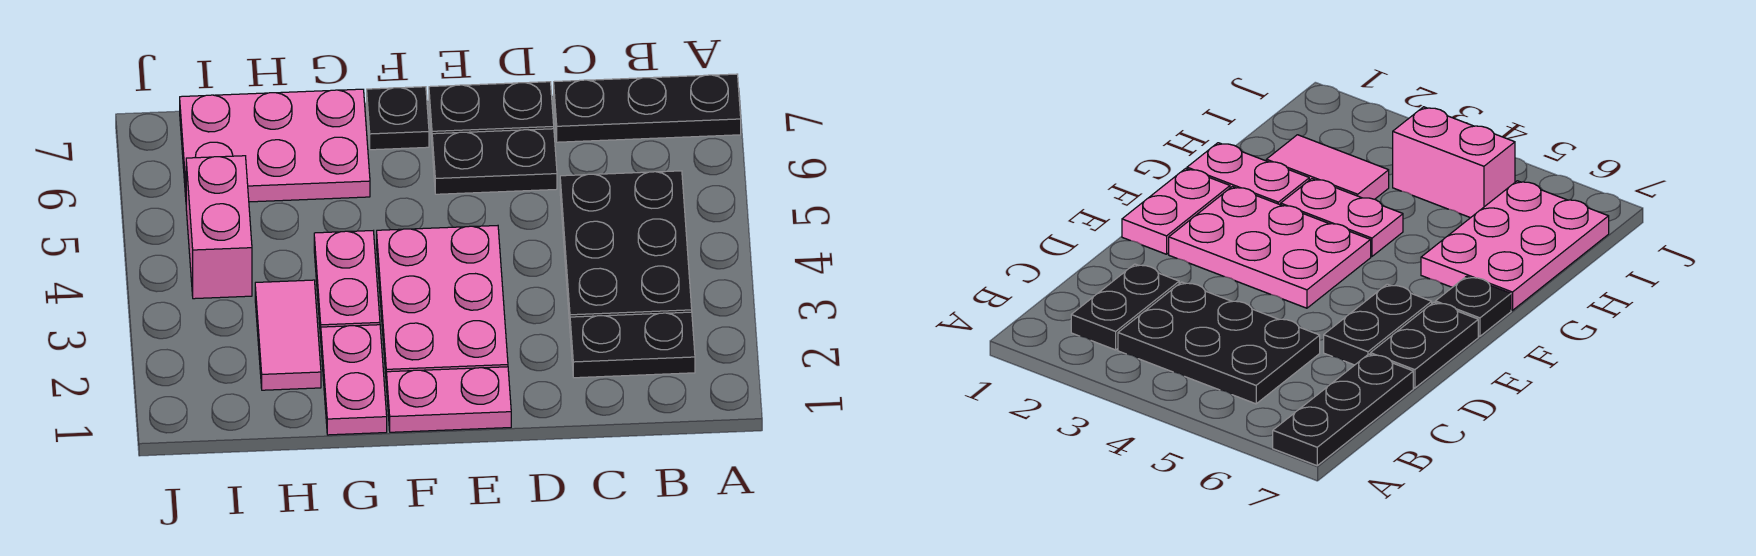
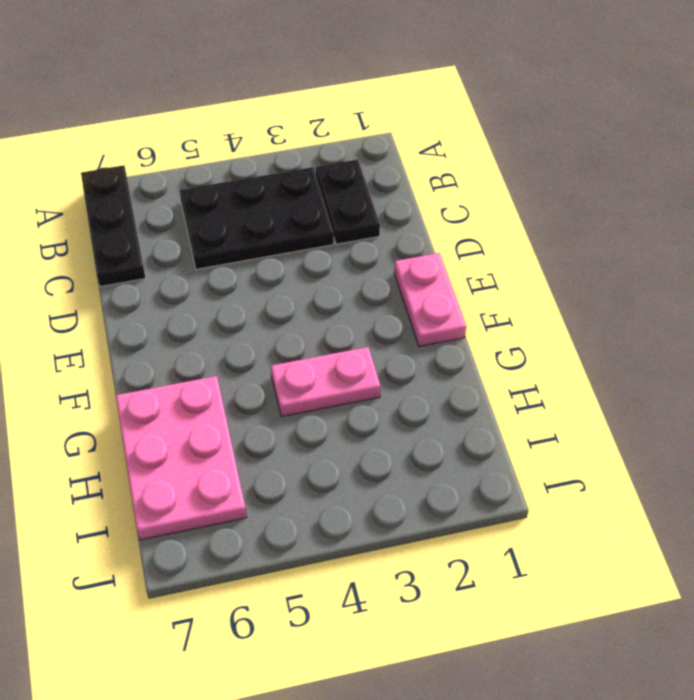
none -> black plate D6:E6 level 1
none -> black plate D7:E7 level 1
none -> pink plate E2:F4 level 1

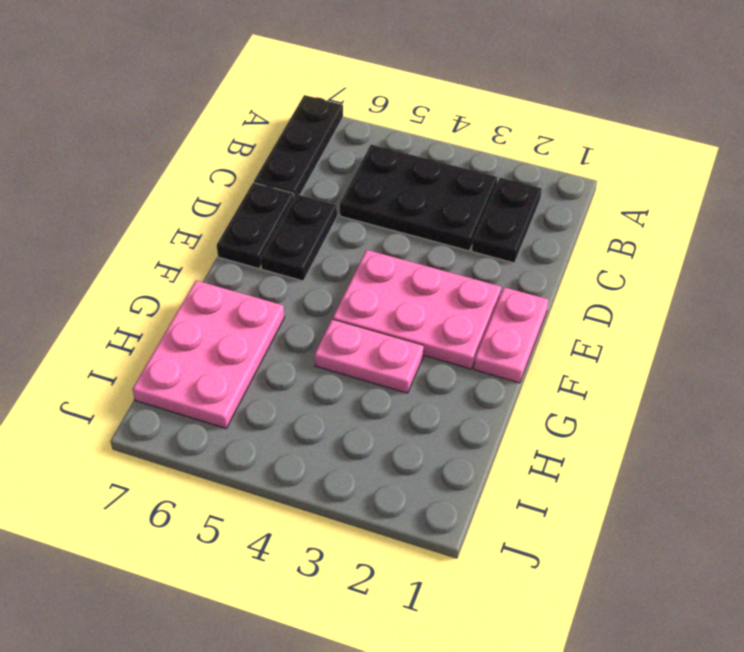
none -> black plate F7 level 1
none -> pink plate G1:G2 level 1
none -> pink tile H2:H3 level 1

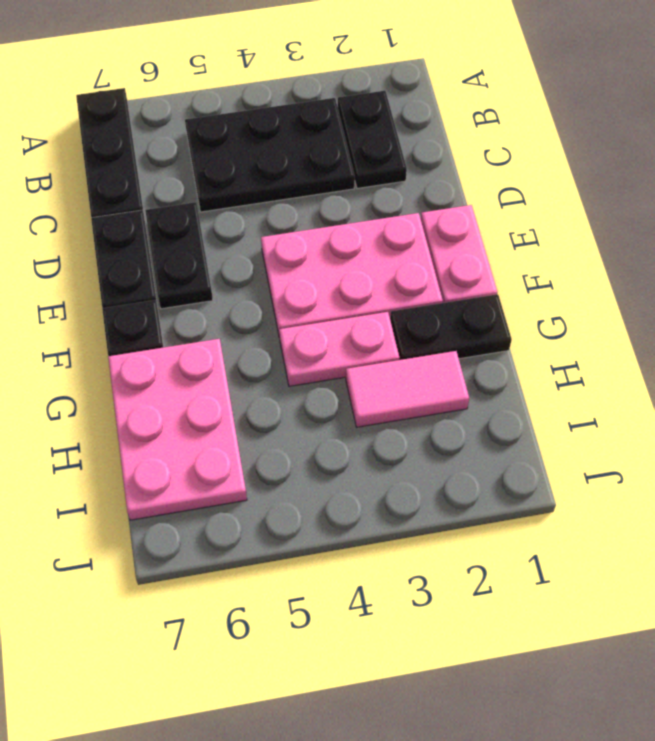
black plate G1:G2 level 1 -> pink plate G1:G2 level 1
none -> pink brick I4:I5 level 1

